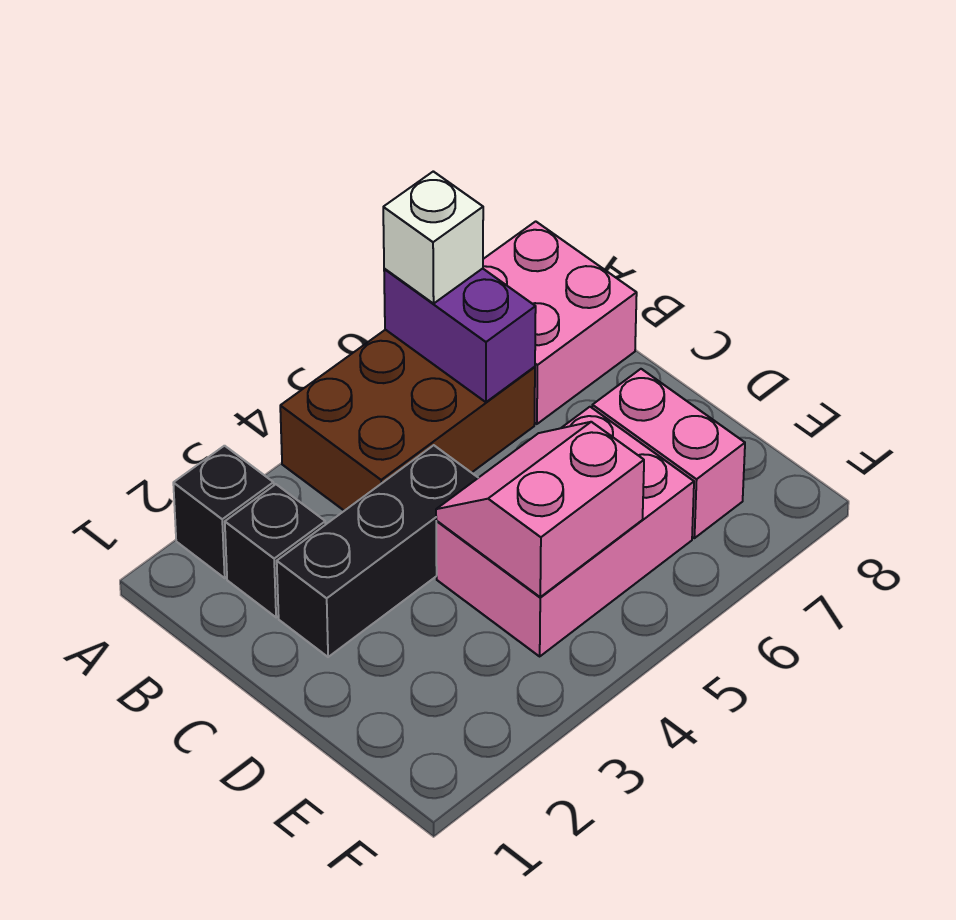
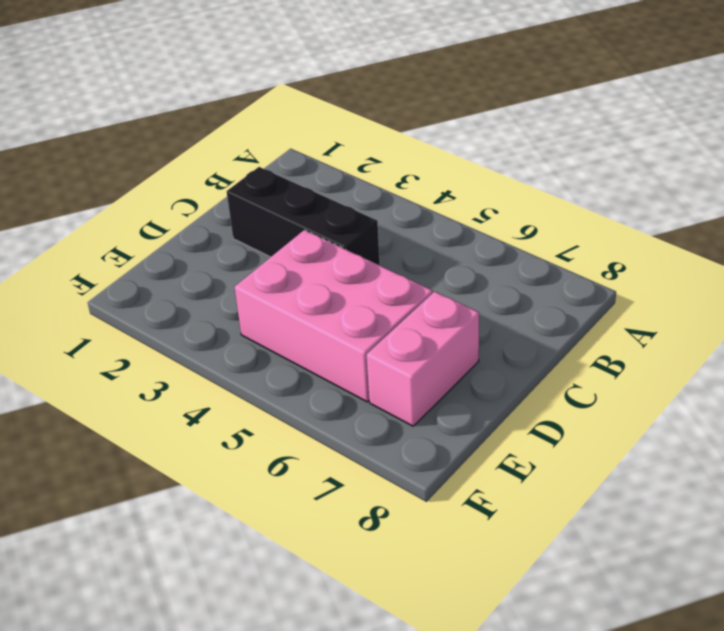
none -> black brick A2 level 1
none -> brown brick A4:B6 level 1

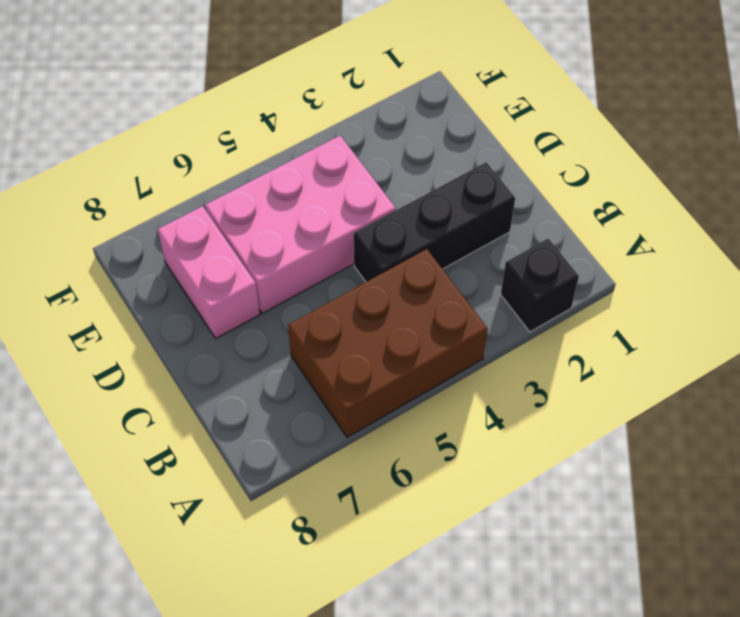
none -> pink brick A7:B8 level 1
none -> black brick B2 level 1

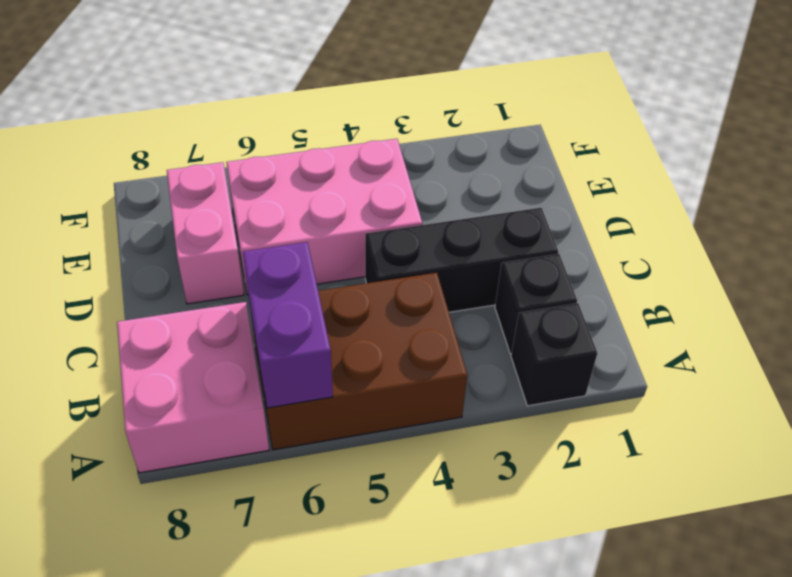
none -> pink slope D4:E5 level 2 top E
none -> white brick A6 level 3

